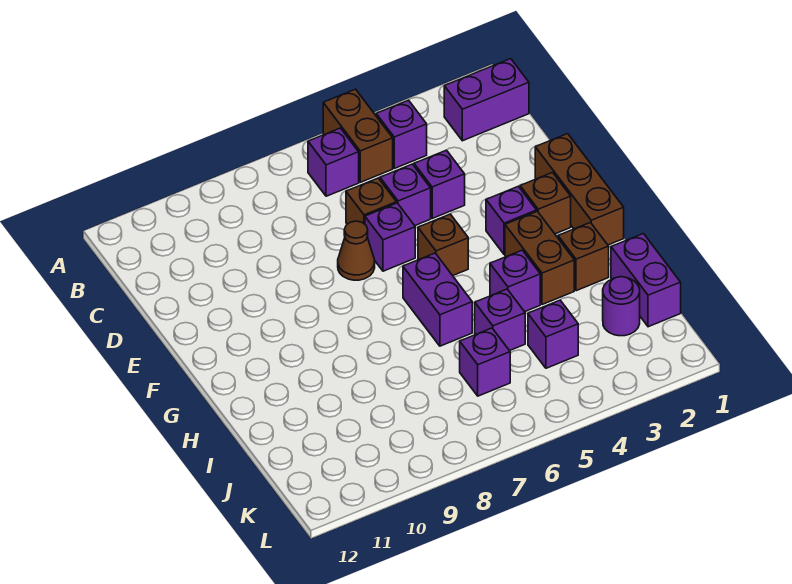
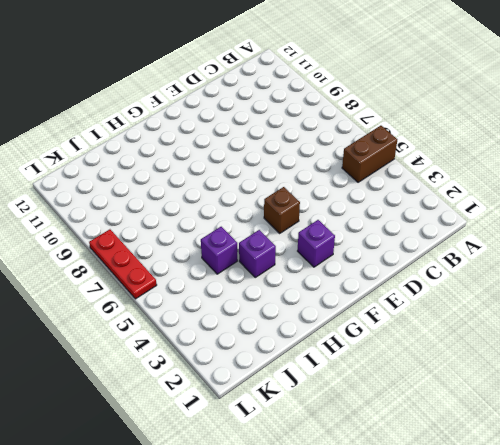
red plate L6:L8 level 1 -> none
none -> purple brick B1:B2 level 1
none -> purple brick B4 level 1
none -> purple brick B6 level 1

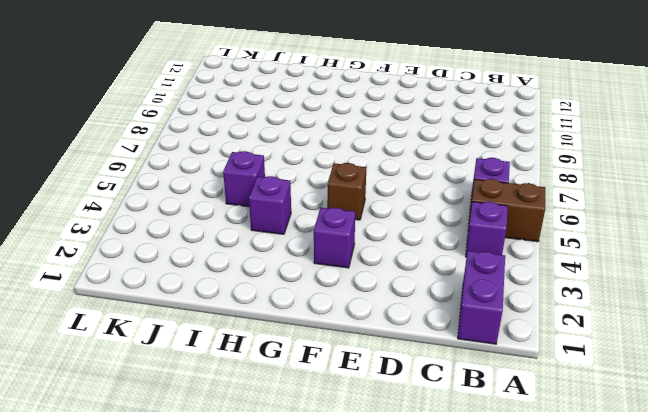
none -> purple brick D4 level 1
none -> purple brick D5 level 1
none -> brown brick D6 level 1

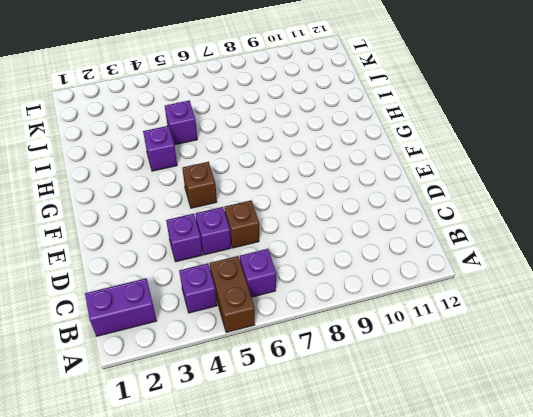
none -> brown brick E1:G1 level 1
none -> purple brick E6 level 1
none -> brown cone E7 level 1

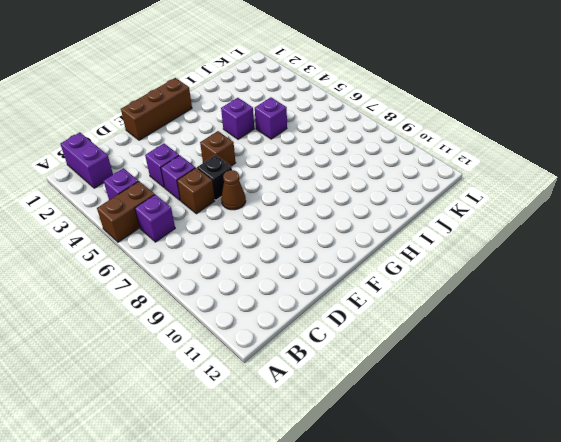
black brick E6 level 1 -> purple brick E6 level 1
none -> brown brick F2 level 1
none -> purple brick F3 level 1
none -> brown brick G3:H3 level 1

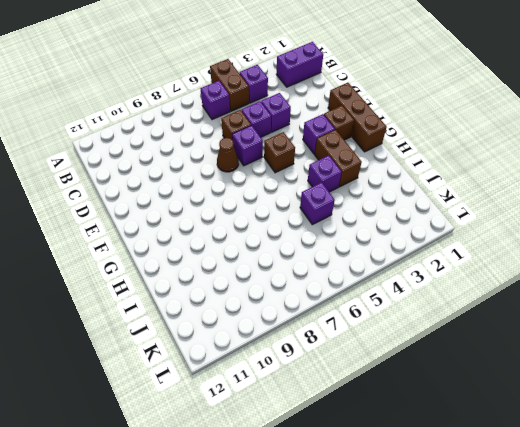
none -> purple brick G6:H6 level 1
none -> brown brick H2 level 1
none -> purple brick I1:J1 level 1

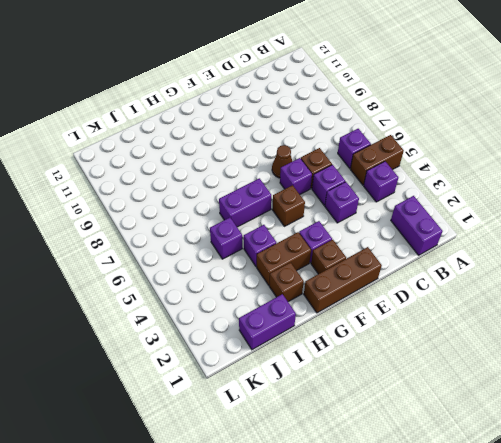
none -> purple round brick J2 level 1
none -> purple brick J4 level 1
none -> purple brick J6 level 1

